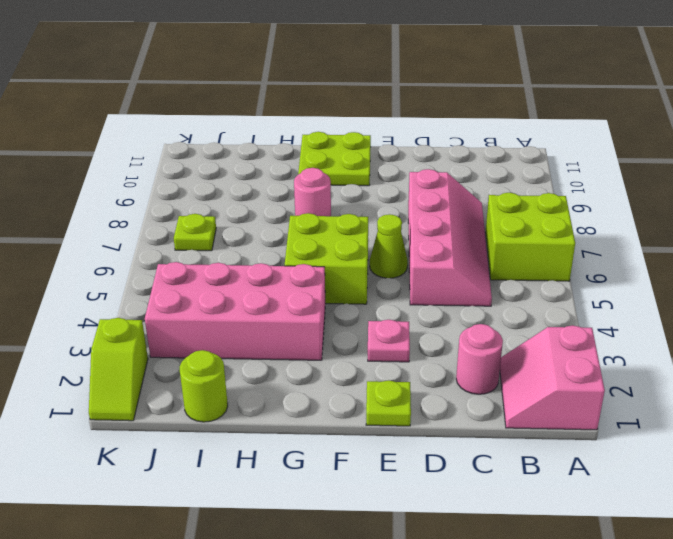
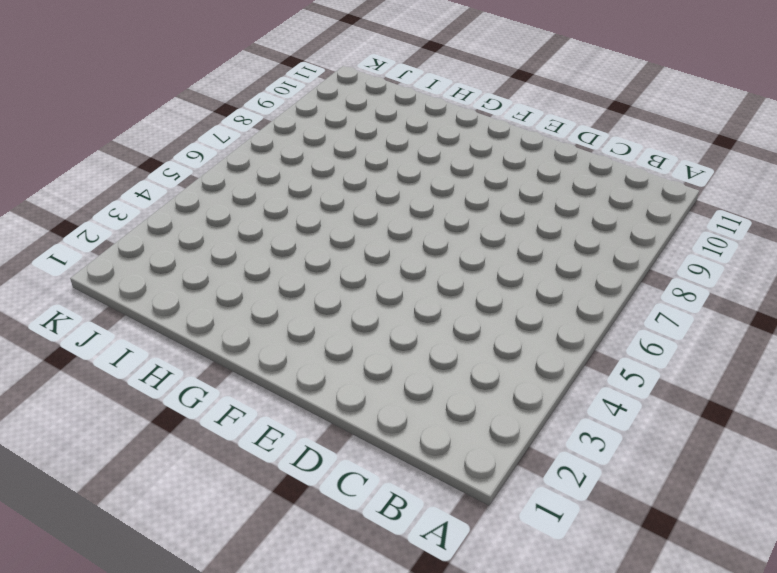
none -> pink slope A1:B2 level 1 top A
none -> lime brick A6:B7 level 1
none -> pink round brick C2 level 1

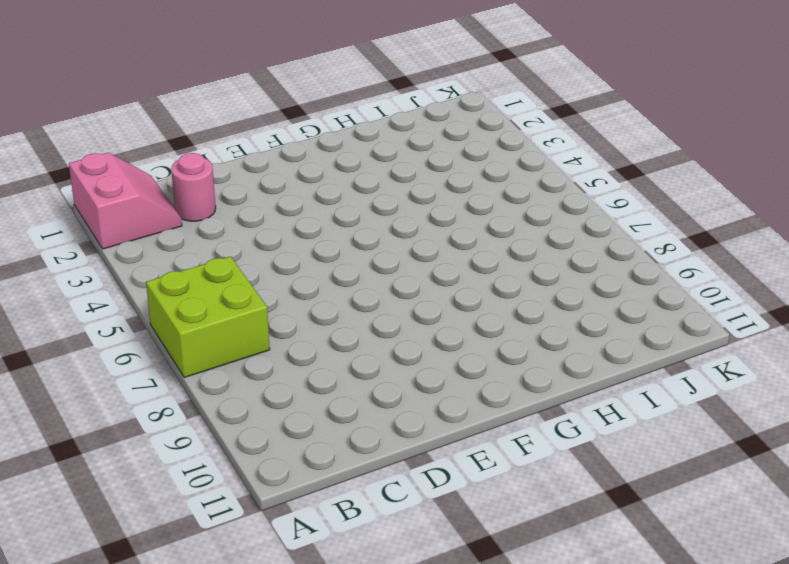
none -> pink slope C5:D8 level 1 top D
none -> lime plate E1 level 1
none -> pink plate E3 level 1

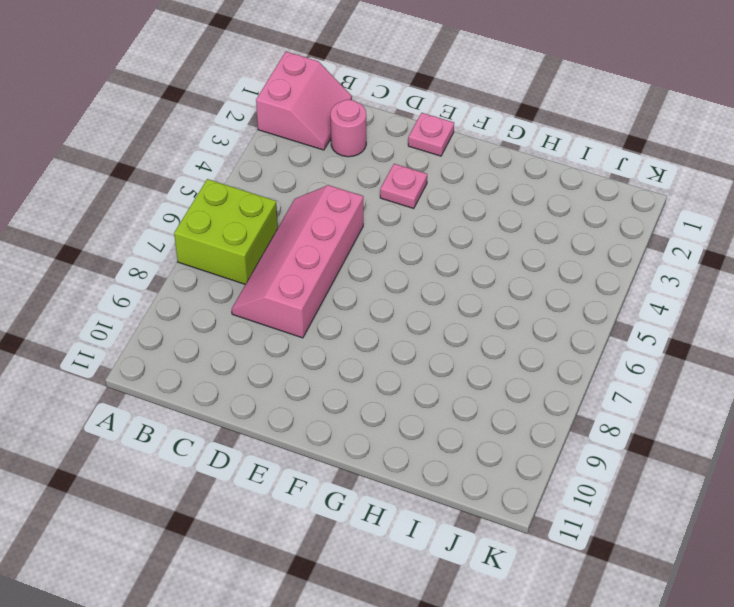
pink plate E1 level 1 -> lime plate E1 level 1
none -> lime cone E6 level 1
none -> lime brick F5:G6 level 1
none -> lime plate F10:G11 level 1

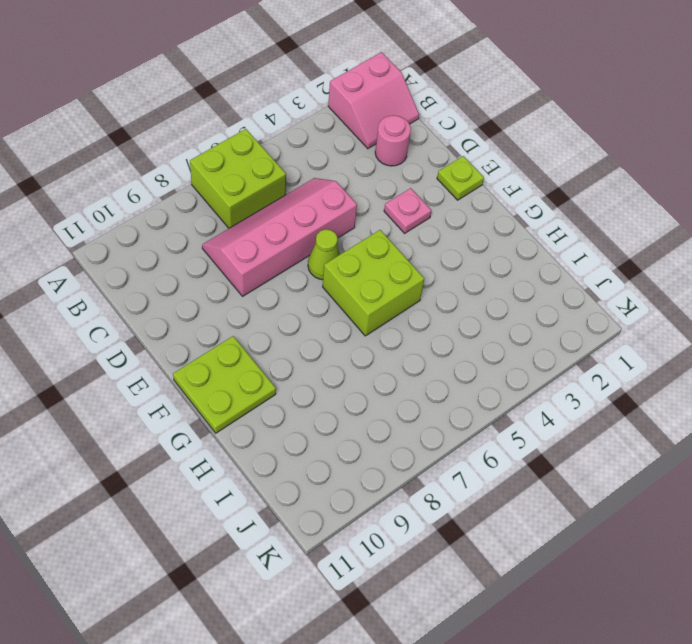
none -> pink brick G3:J4 level 1
none -> pink round brick G8 level 1
none -> lime round brick I1 level 1

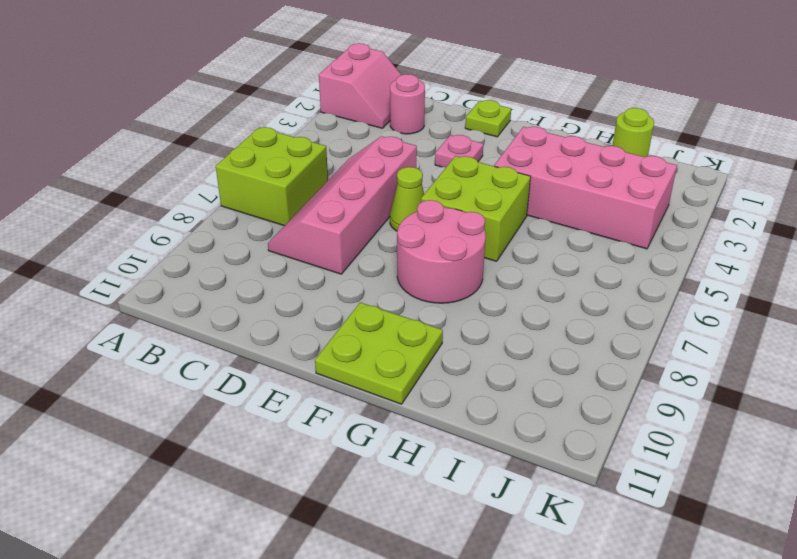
pink round brick F7:G8 level 1 -> pink round brick G8 level 1
none -> lime plate J7 level 1
none -> lime slope K1:K2 level 1 top 2

